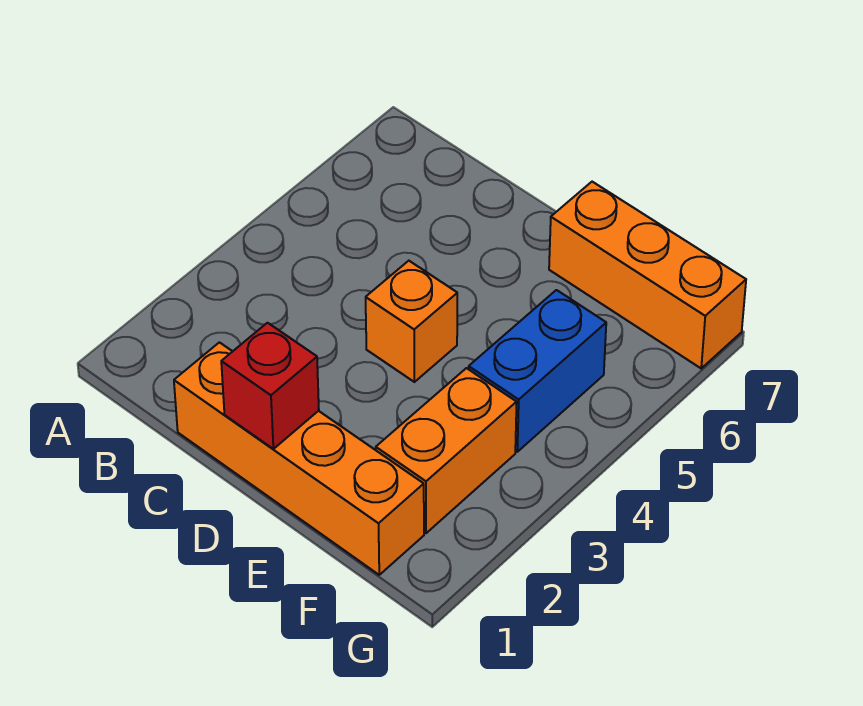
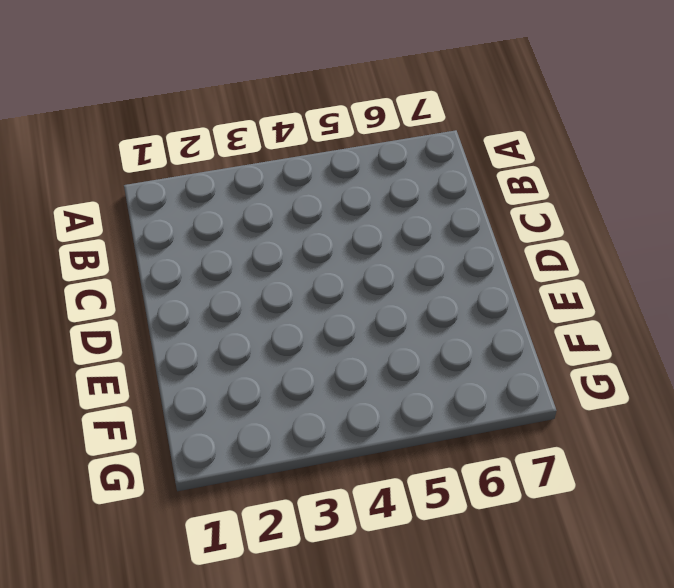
none -> orange brick C1:F1 level 1
none -> orange brick D4 level 1

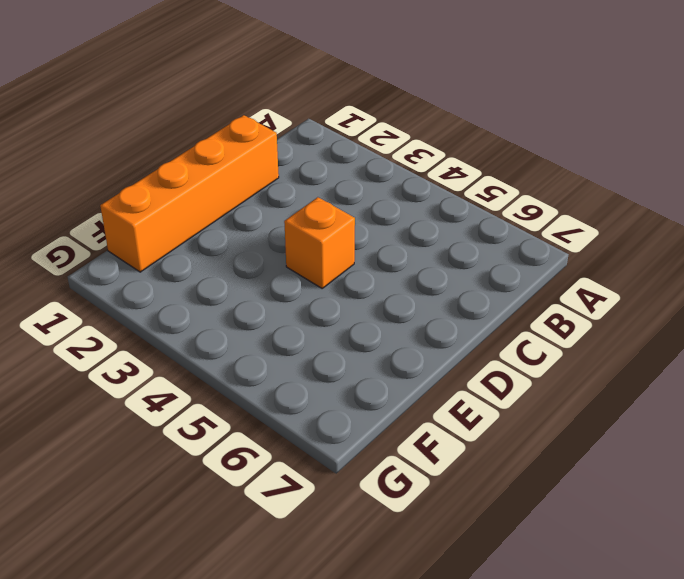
none -> orange brick E7:G7 level 1
none -> orange brick F2:F3 level 1

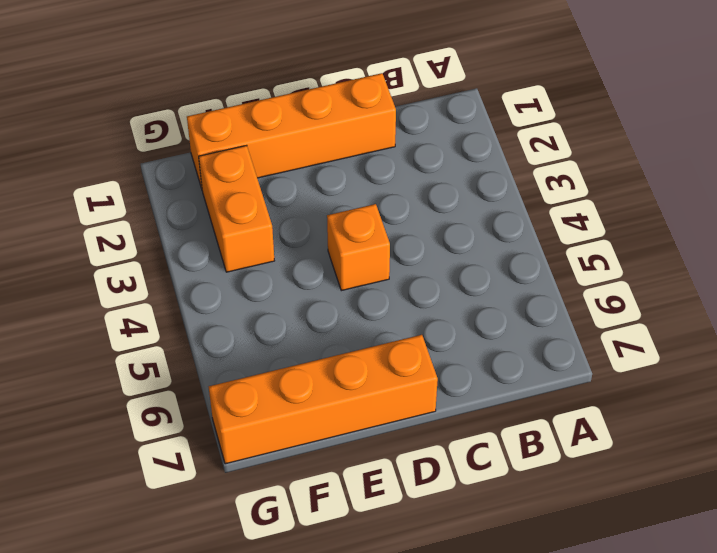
orange brick D7:G7 level 1 -> orange brick E7:G7 level 1
none -> blue brick F4:F5 level 1
none -> red brick D1 level 2

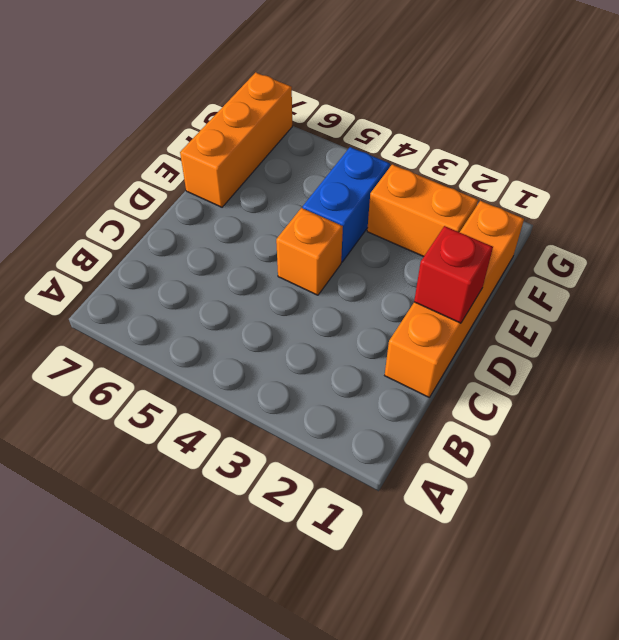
blue brick E4:F4 level 1 -> blue brick F4:F5 level 1

